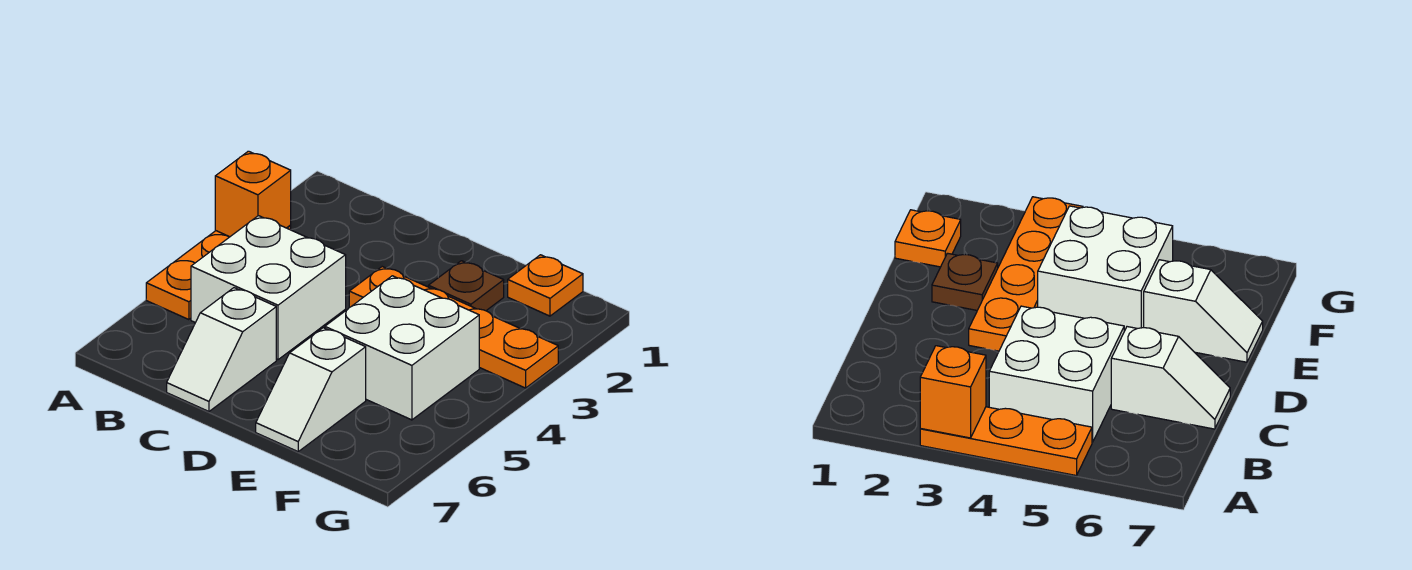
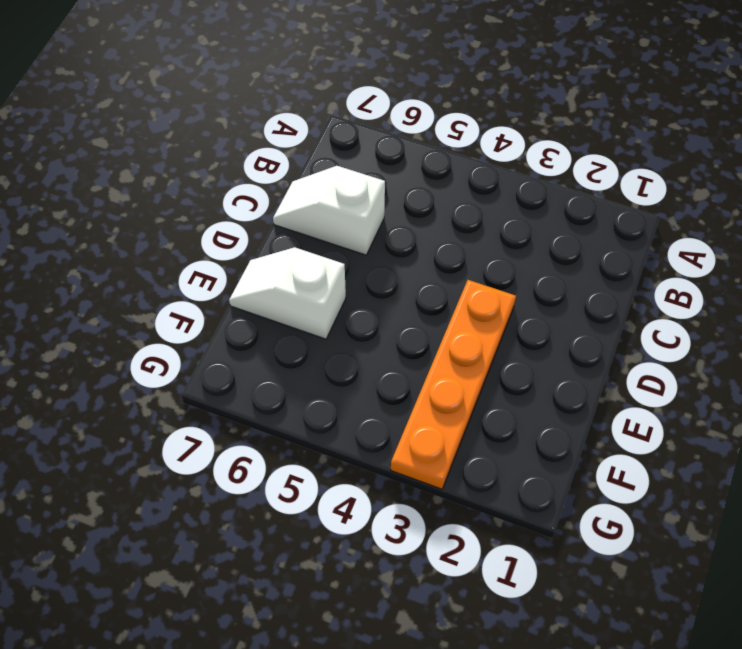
none -> orange plate A3:A5 level 1
none -> white brick B4:C5 level 1

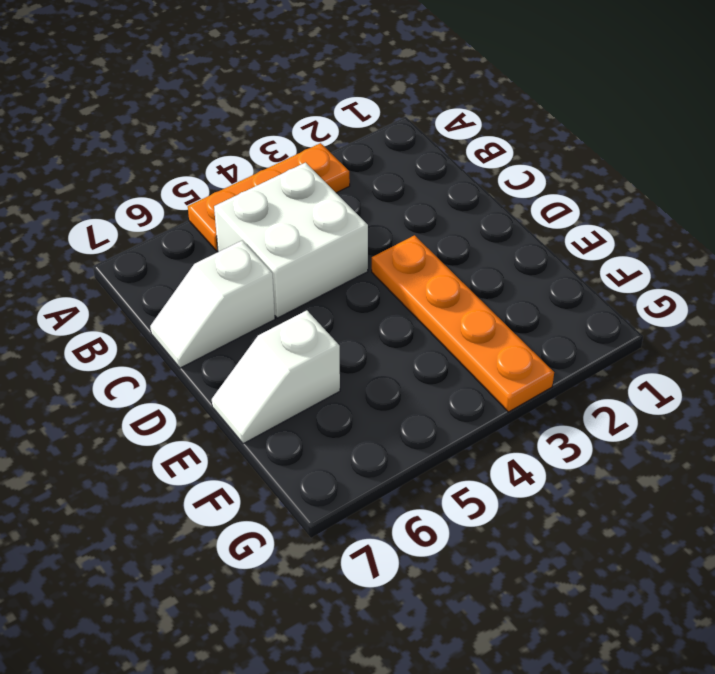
none -> brown plate E2 level 1
none -> white brick E4:F5 level 1

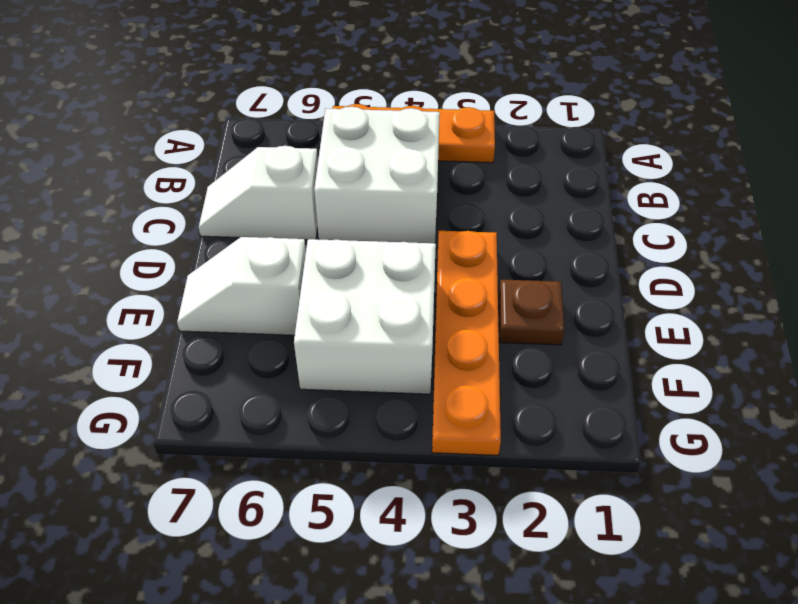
none -> orange plate F1 level 1
none -> orange brick A3 level 2

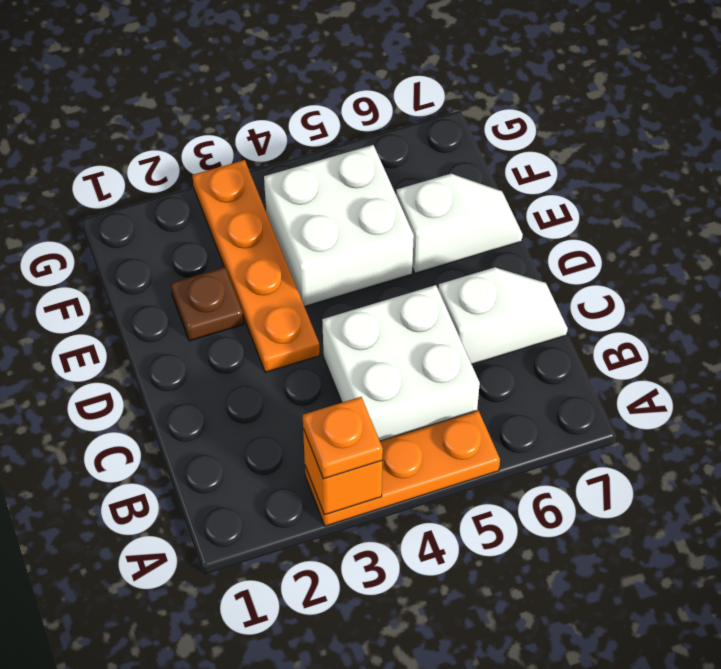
orange plate A3 level 3 -> orange plate F1 level 1

